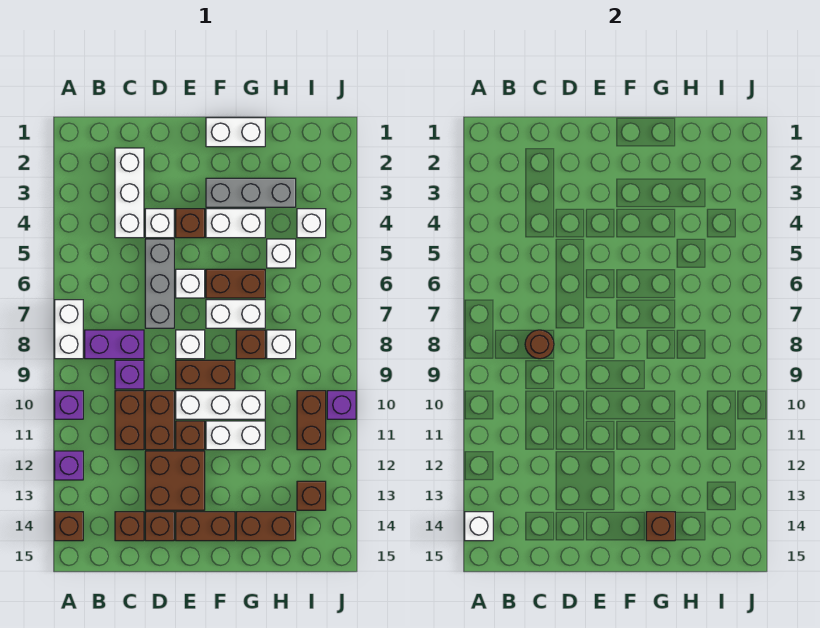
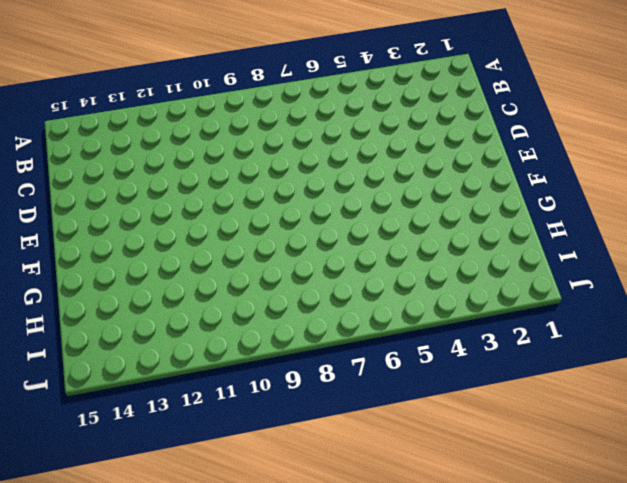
none -> white brick A7:A8 level 1
none -> purple brick A10 level 1
none -> purple brick A12 level 1
none -> brown brick A14 level 1

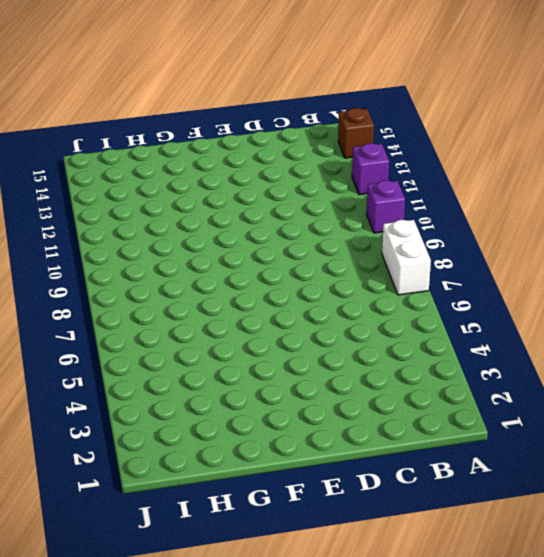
none -> purple brick B8:C8 level 1
none -> white brick C2:C4 level 1
none -> purple brick C9 level 1
none -> brown brick C10:C11 level 1

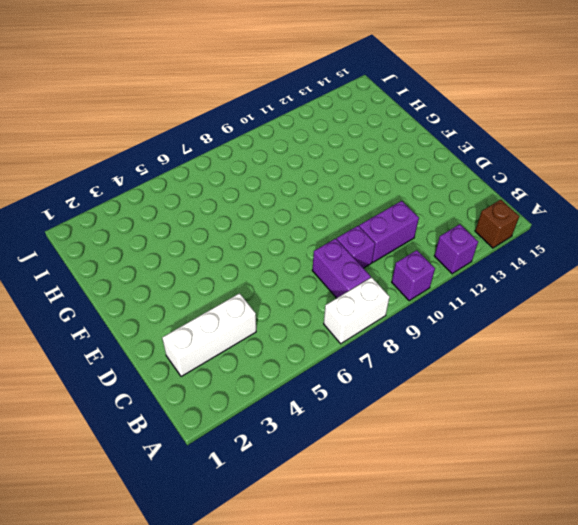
purple brick C10:C11 level 1 -> brown brick C10:C11 level 1
none -> brown brick C14 level 1
none -> white brick D4 level 1
none -> grey brick D5:D7 level 1
none -> brown brick D10:D11 level 1

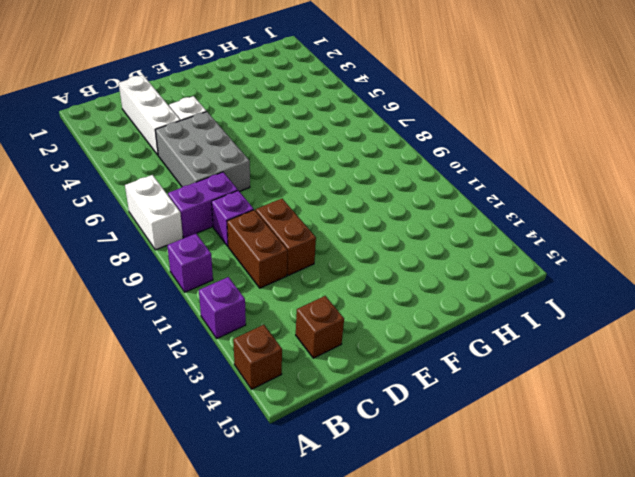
grey brick C5:D7 level 1 -> grey brick D5:D7 level 1
none -> brown brick D12:E13 level 1
none -> brown brick D14 level 1
none -> brown brick E4 level 1
none -> white brick E6 level 1

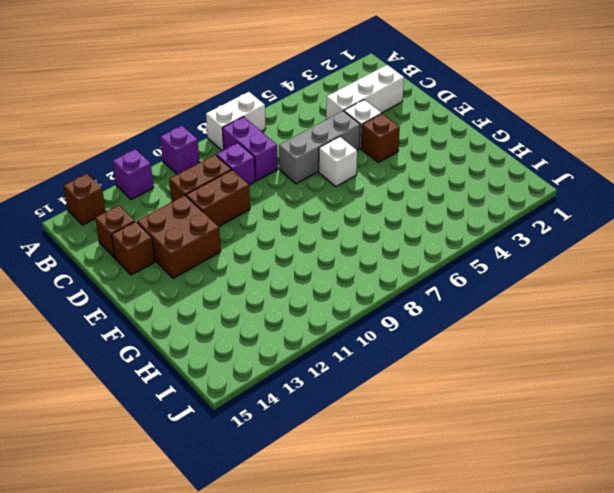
none -> white brick E8 level 1
none -> brown brick E9:F9 level 1
none -> white brick E10:G10 level 1
none -> brown brick E11 level 1

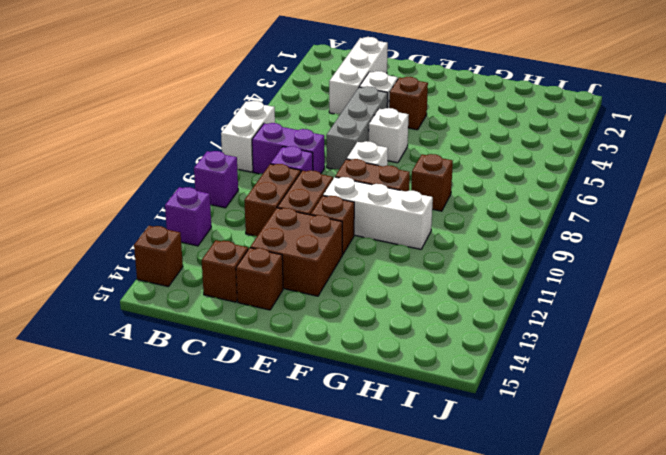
none -> brown brick E14:F14 level 1
none -> white brick F1:G1 level 1
none -> grey brick F3:H3 level 1
none -> white brick F4:G4 level 1

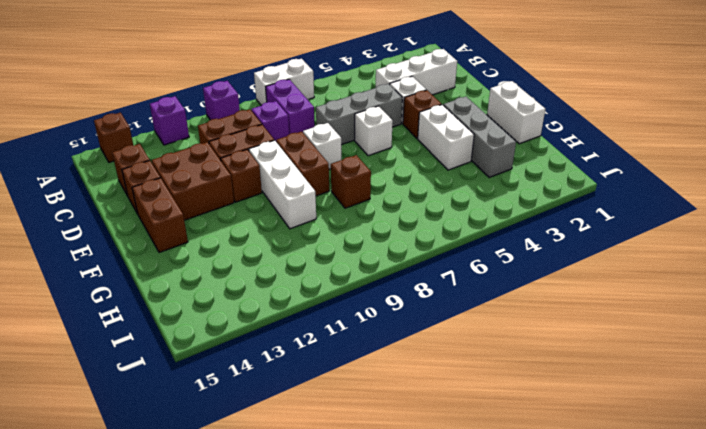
none -> brown brick F6:G6 level 1
none -> white brick F7:G7 level 1
none -> white brick F11:G11 level 1
none -> brown brick G14:H14 level 1

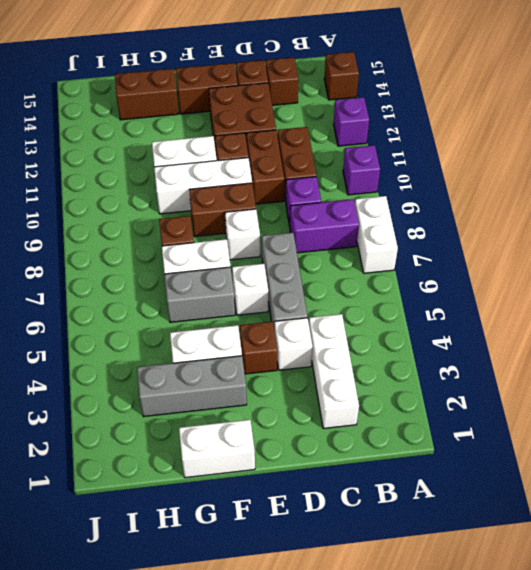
grey brick F6:G6 level 1 -> brown brick F6:G6 level 1
none -> white brick H5 level 1
none -> white brick H8 level 1
none -> white brick I4 level 1
none -> brown brick I10:I11 level 1

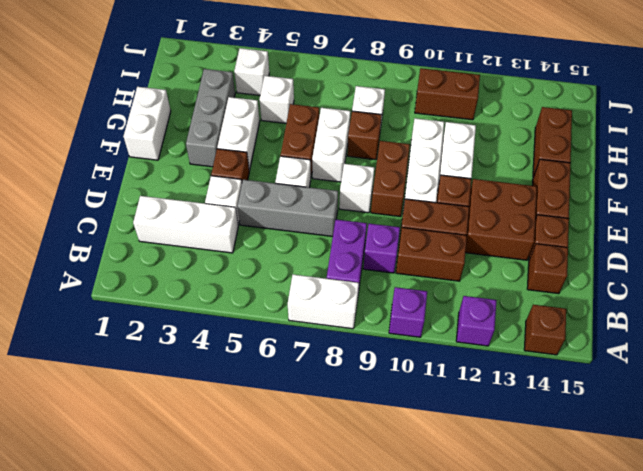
none -> brown brick I13 level 1
none -> purple brick J10 level 1
none -> white brick A14 level 2
none -> brown round brick C8 level 2

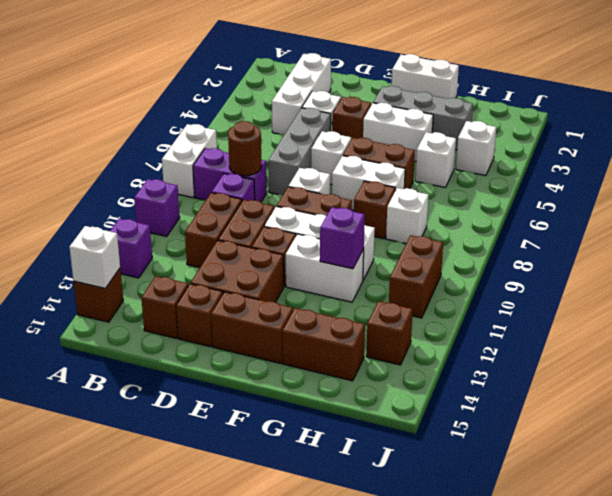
purple brick G11 level 2 -> purple brick J10 level 1
none -> brown brick G14 level 2

